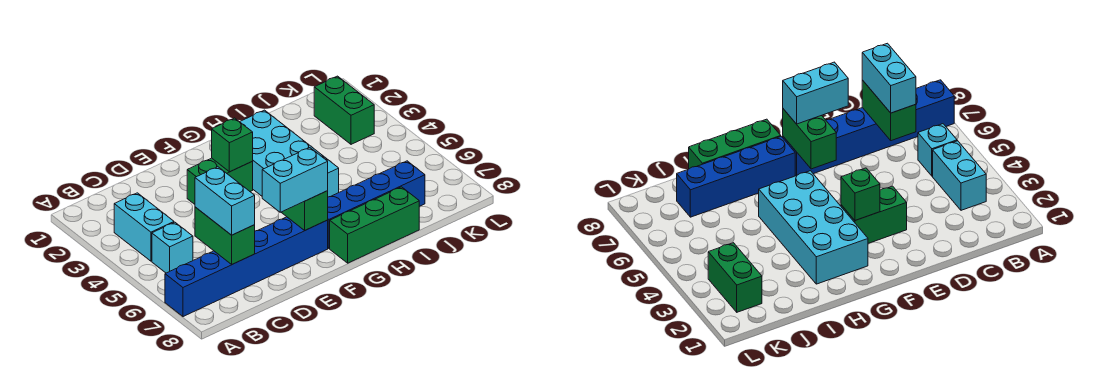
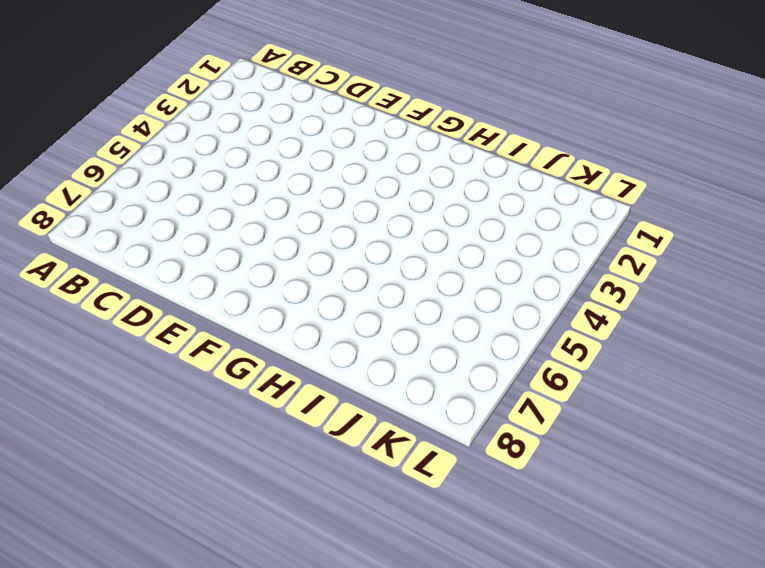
none -> blue brick A7:F7 level 1
none -> cyan brick B3:B4 level 1
none -> cyan brick B5 level 1

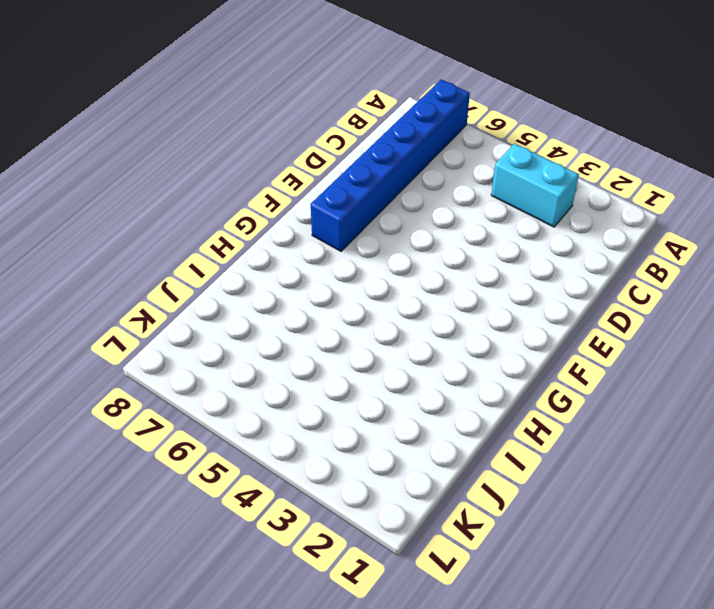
none -> cyan brick B5 level 1
none -> green brick E3:F3 level 1
none -> cyan brick G2:H5 level 1

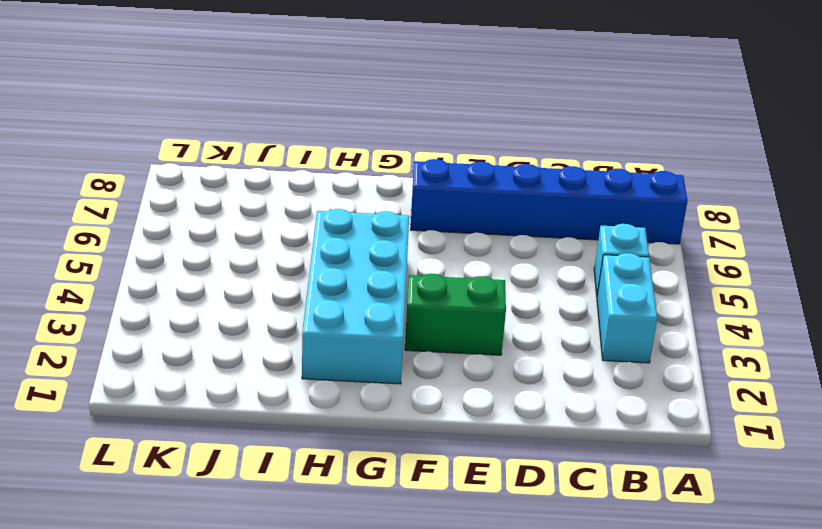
none -> blue brick G7:J7 level 1
none -> green brick G8:I8 level 1
none -> green brick K2:K3 level 1

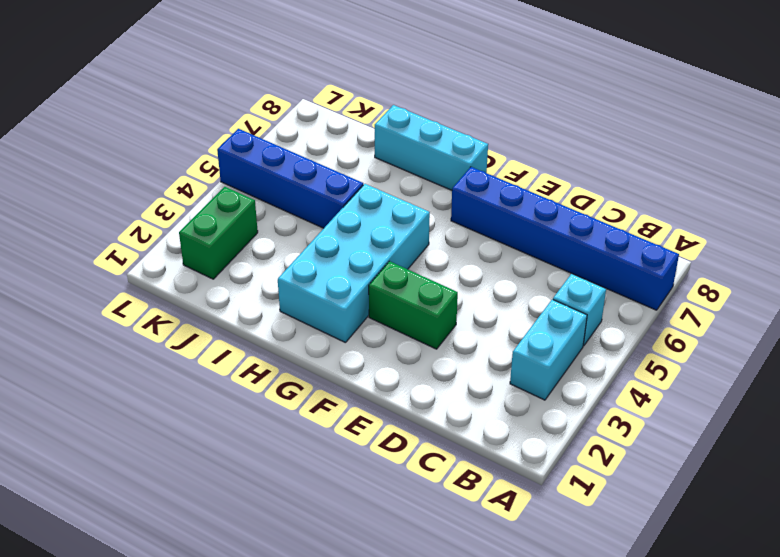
cyan brick G8:I8 level 1 -> green brick G8:I8 level 1
blue brick I5:L5 level 1 -> blue brick G7:J7 level 1
none -> green brick C6:C7 level 2
none -> green brick F3 level 2
none -> green brick F6:F7 level 2

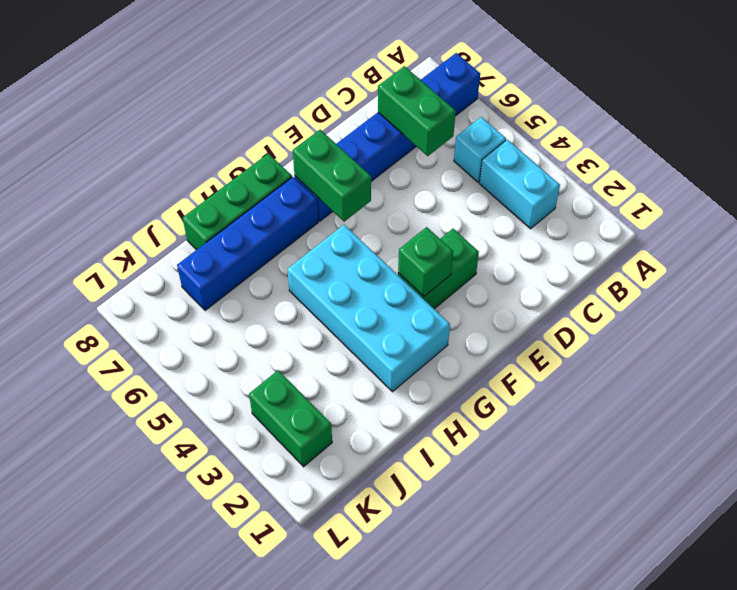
none -> cyan brick C6:C7 level 3
none -> cyan brick E7:F7 level 3

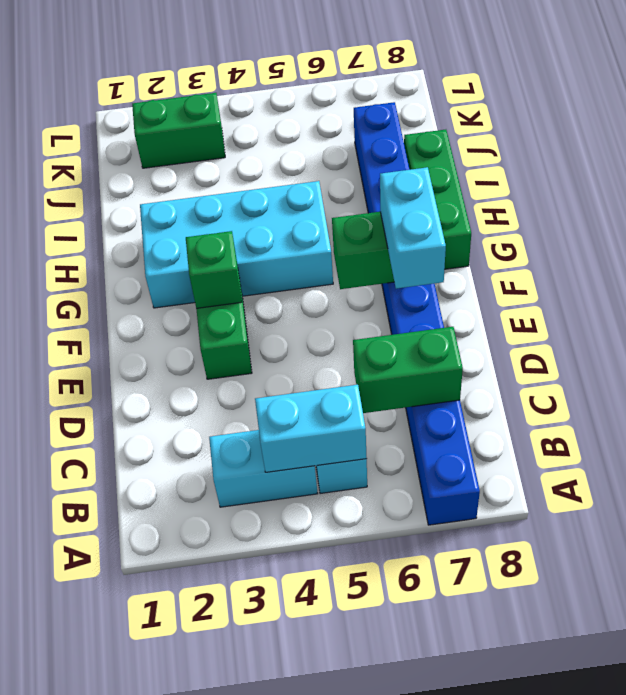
cyan brick B4:B5 level 2 -> cyan brick C6:C7 level 3

